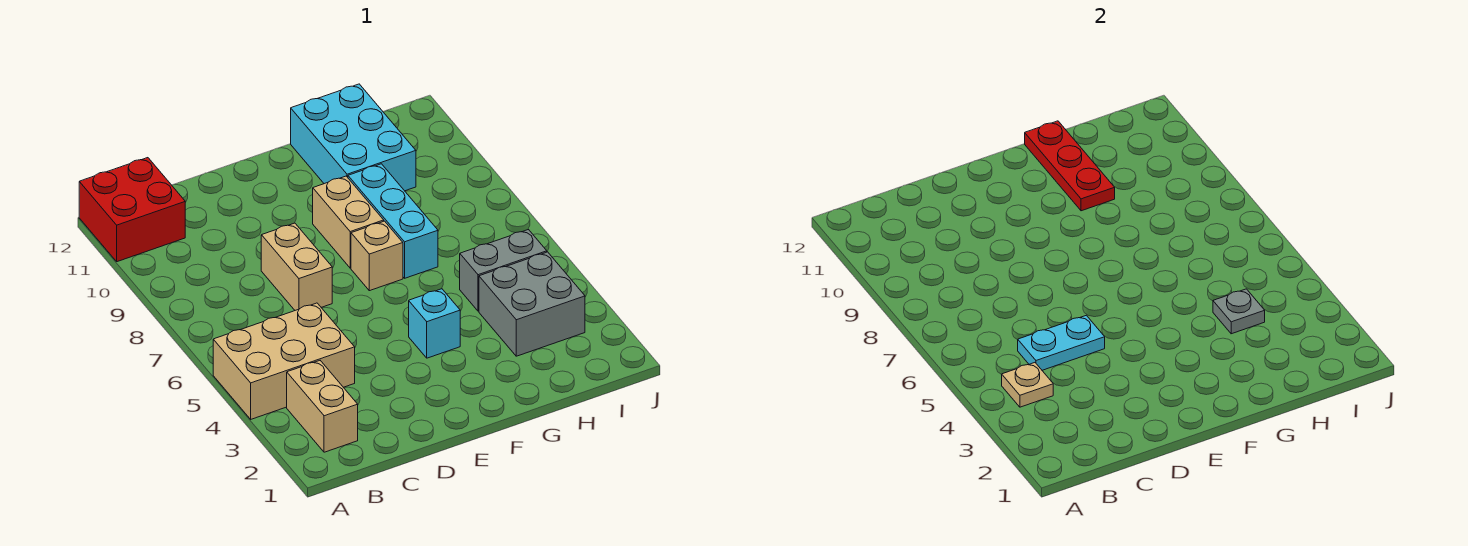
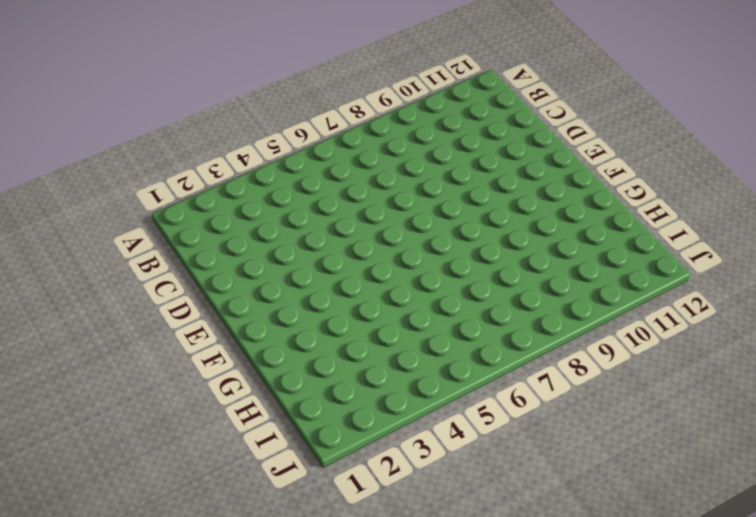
none -> tan brick A4:C5 level 1
none -> red brick A11:B12 level 1
none -> tan brick B2:B3 level 1

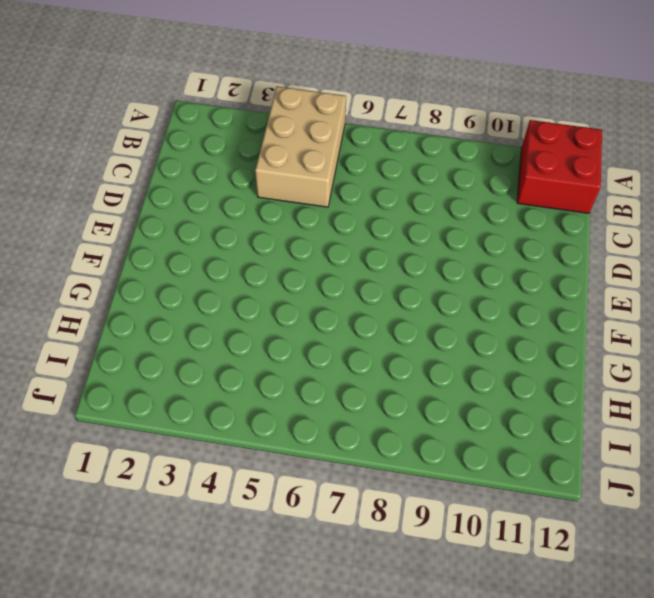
none -> tan brick B2:B3 level 1
none -> tan brick D7:D8 level 1
none -> cyan brick F4 level 1

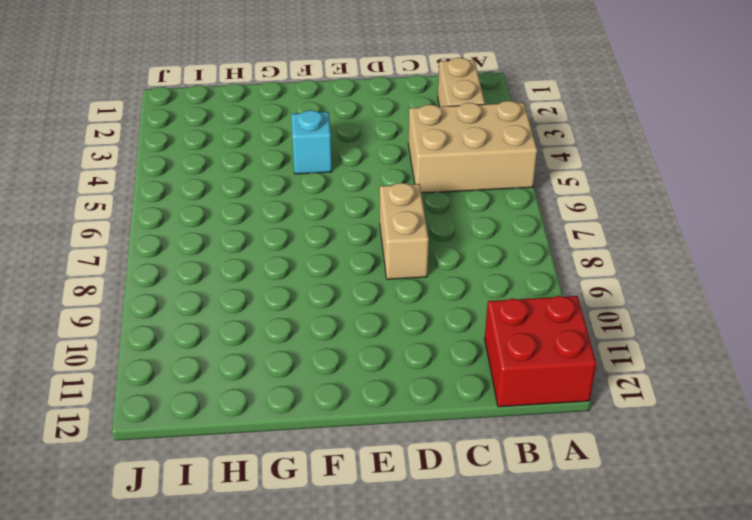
none -> tan brick F7 level 1
none -> tan brick F8:F9 level 1
none -> cyan brick G7:G9 level 1

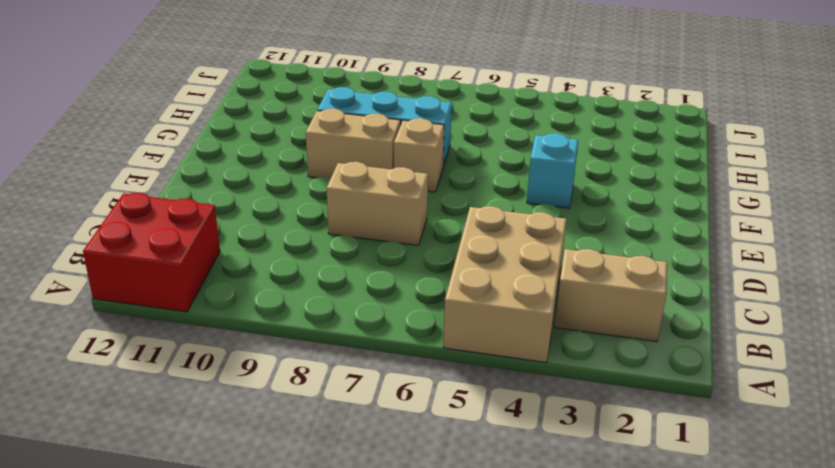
none -> cyan brick G10:H12 level 1
none -> grey brick H3:I4 level 1
none -> grey brick H5:I5 level 1

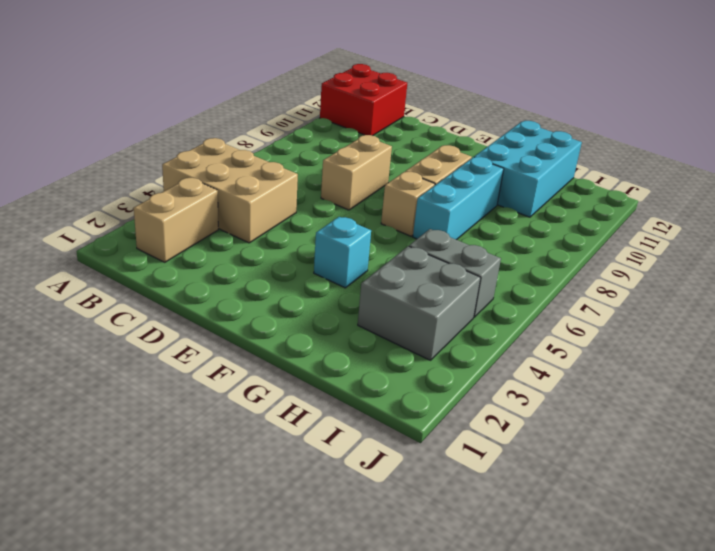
none -> tan plate B4 level 2
none -> cyan plate C5:D5 level 2
none -> red plate G10:G12 level 2

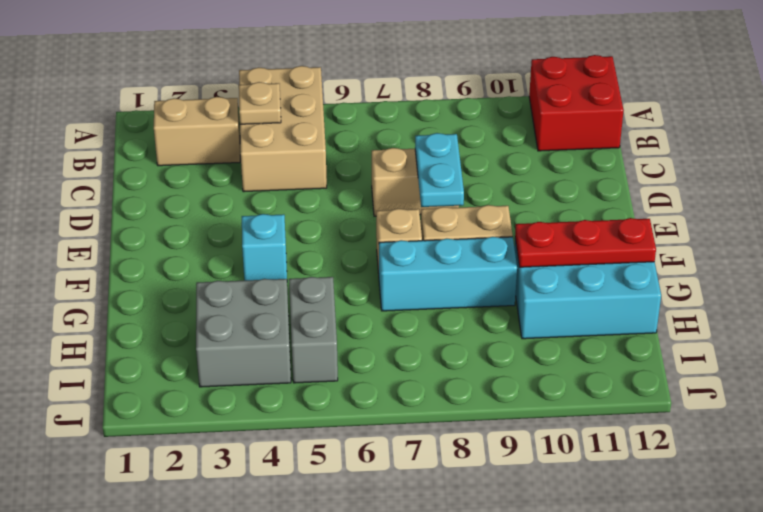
cyan plate D8:E8 level 2 -> cyan plate C5:D5 level 2
none -> grey plate H4 level 2

